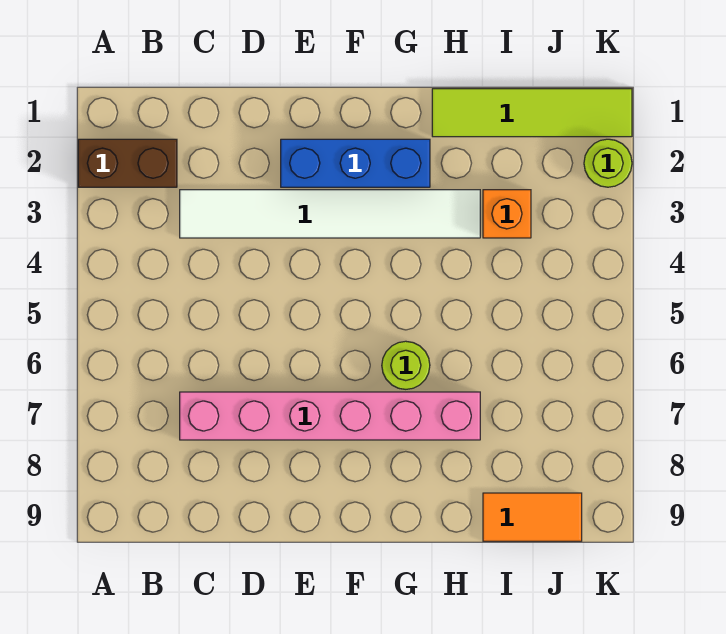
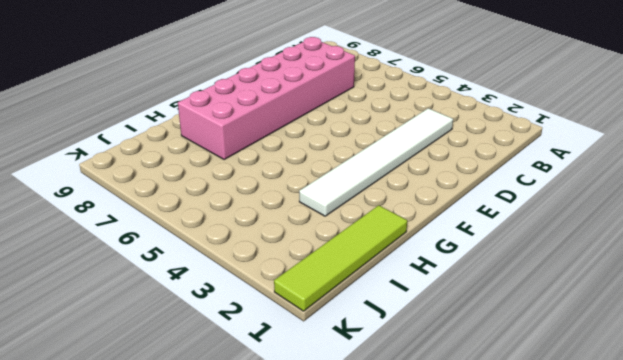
pink brick C7:H8 level 1 -> pink brick C7:H7 level 1
none -> brown brick A2:B2 level 1
none -> blue brick E2:G2 level 1

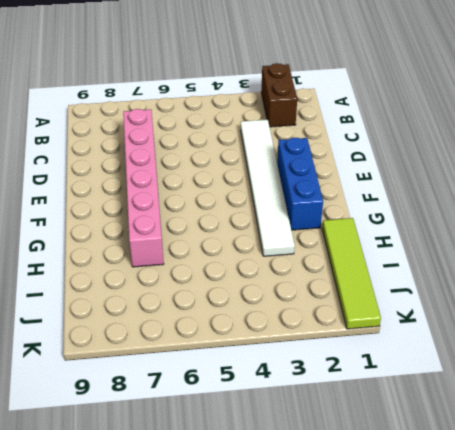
none -> lime round brick G6 level 1
none -> orange brick I3 level 1

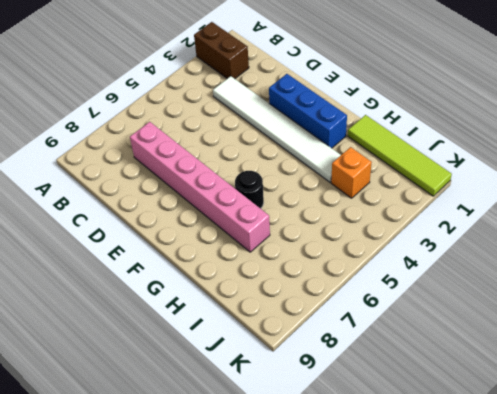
black round brick G6 level 1 -> lime round brick G6 level 1
none -> orange tile I9:J9 level 1
none -> lime round brick K2 level 1

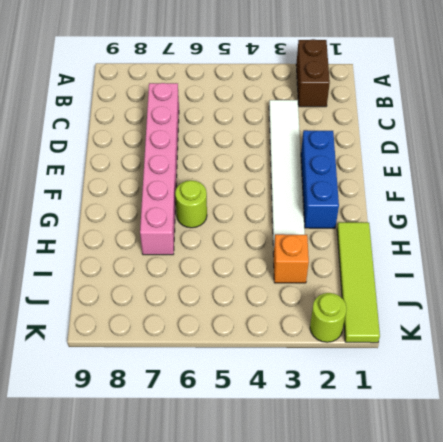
none -> orange tile I9:J9 level 1

